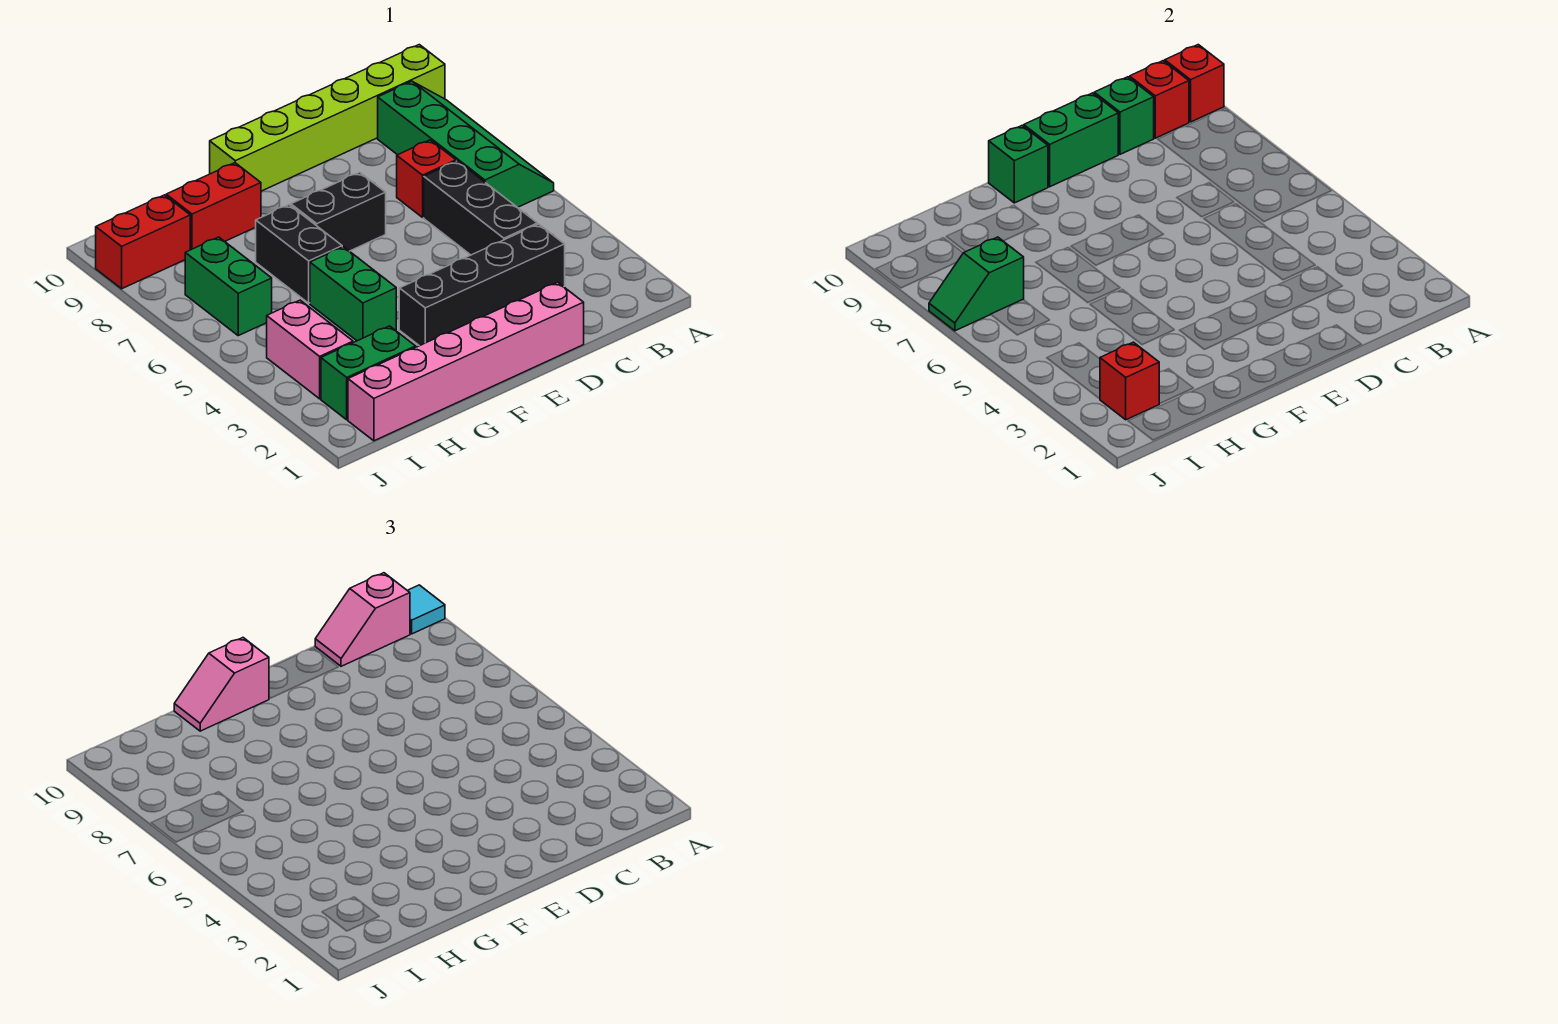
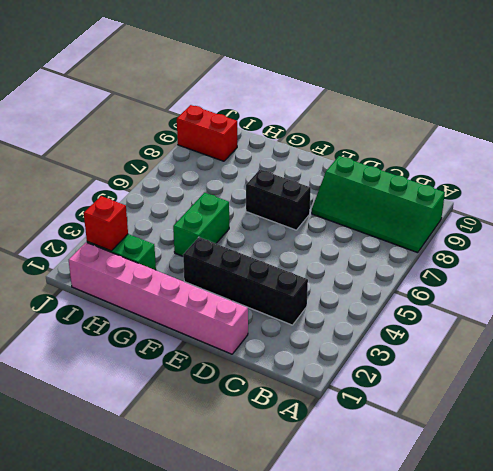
green slope A8:D9 level 1 top 9 -> green slope A6:B9 level 1 top B
none -> lime brick A10:F10 level 1
none -> black brick C4:C6 level 1
none -> red brick C7 level 1

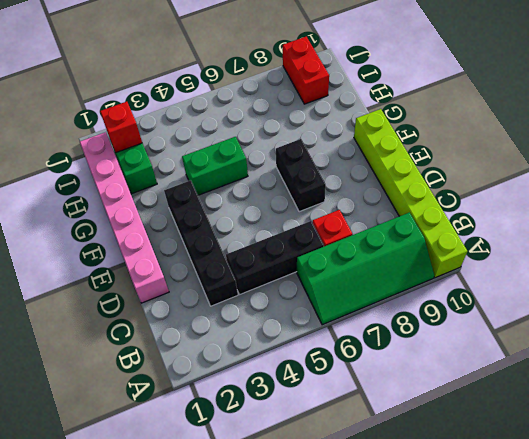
none -> black brick G6:G7 level 1
none -> red brick G9:H9 level 1
none -> pink brick I3:I4 level 1

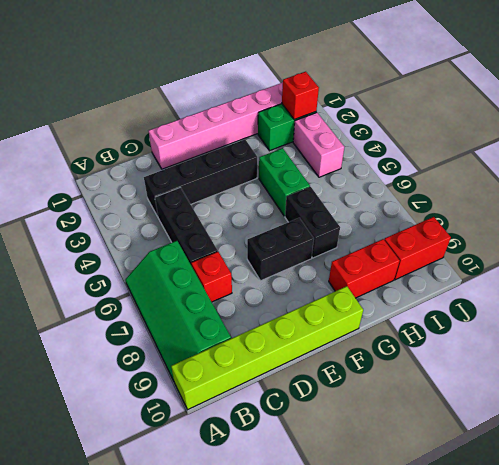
none -> green brick I6:I7 level 1
none -> red brick A10 level 2
none -> red brick B10 level 2

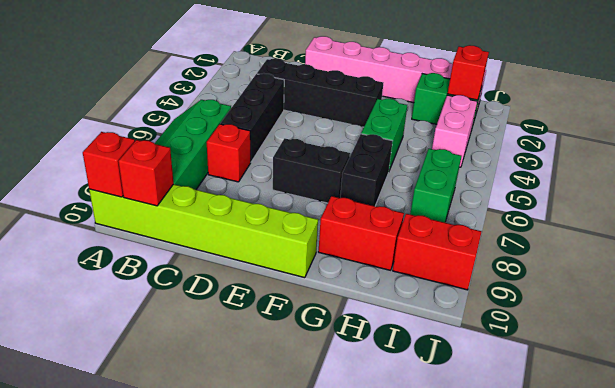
none -> green brick C10 level 2
none -> green brick D10:E10 level 2
none -> green brick F10 level 2

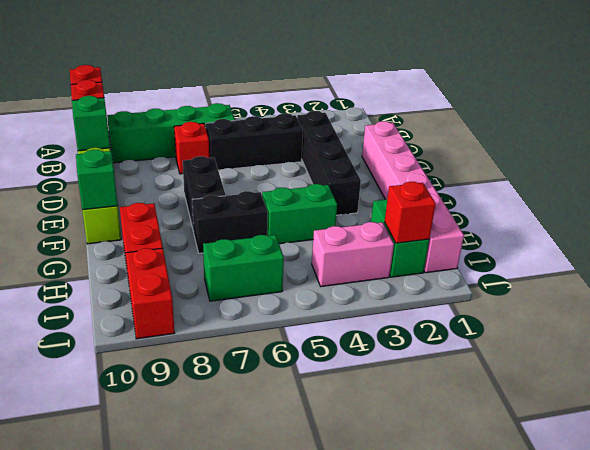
none -> green brick D10:E10 level 2
none -> green slope I7:J7 level 2 top I
none -> cyan tile A10 level 3

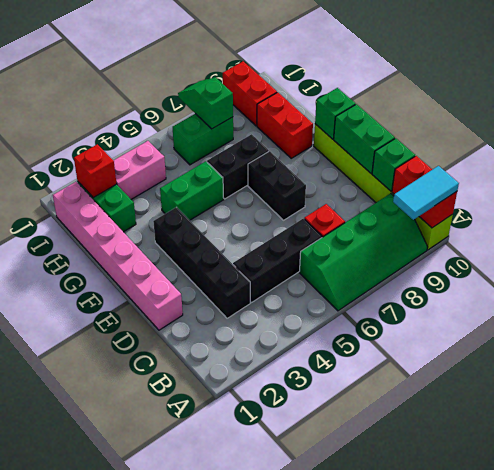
cyan tile A9:A10 level 3 -> cyan tile A10 level 3
none -> pink slope B10:C10 level 3 top B
none -> pink slope F10:G10 level 3 top F

